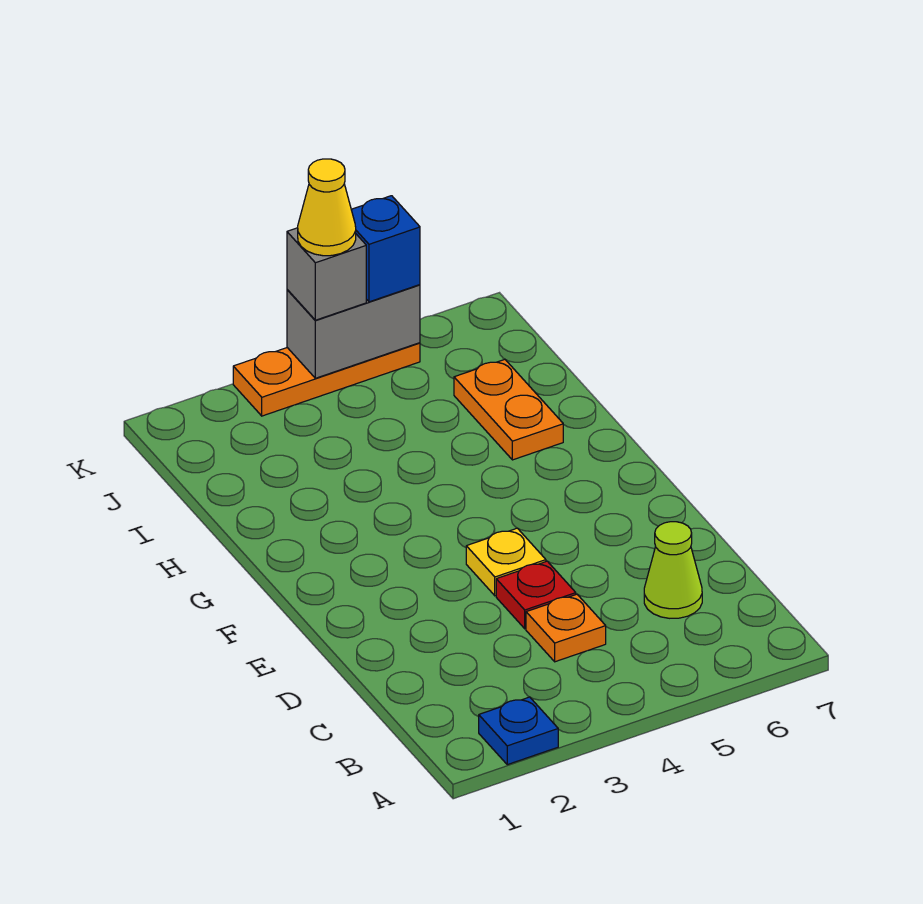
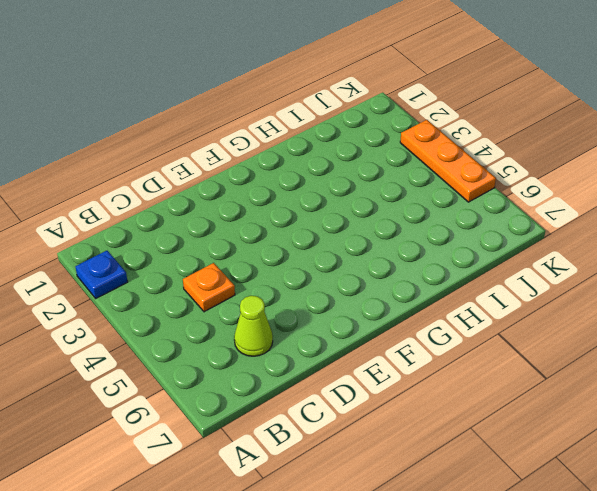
none -> red plate D4 level 1
none -> yellow plate E4 level 1

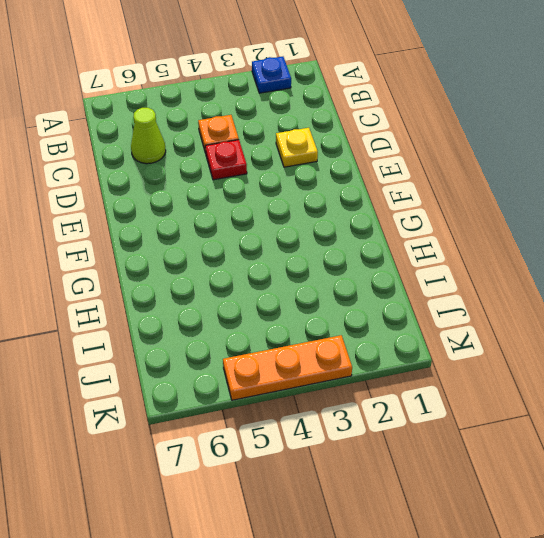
yellow plate D2 level 1 -> yellow plate E4 level 1
none -> orange plate H6:I6 level 1
none -> grey brick K4:K5 level 2

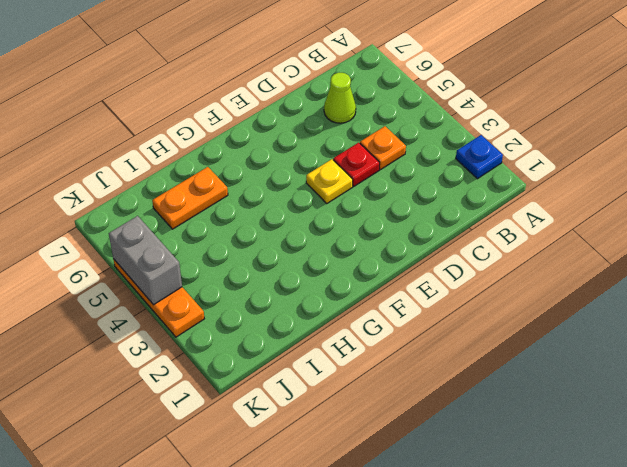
none -> grey brick K4 level 3
none -> blue brick K5 level 3

